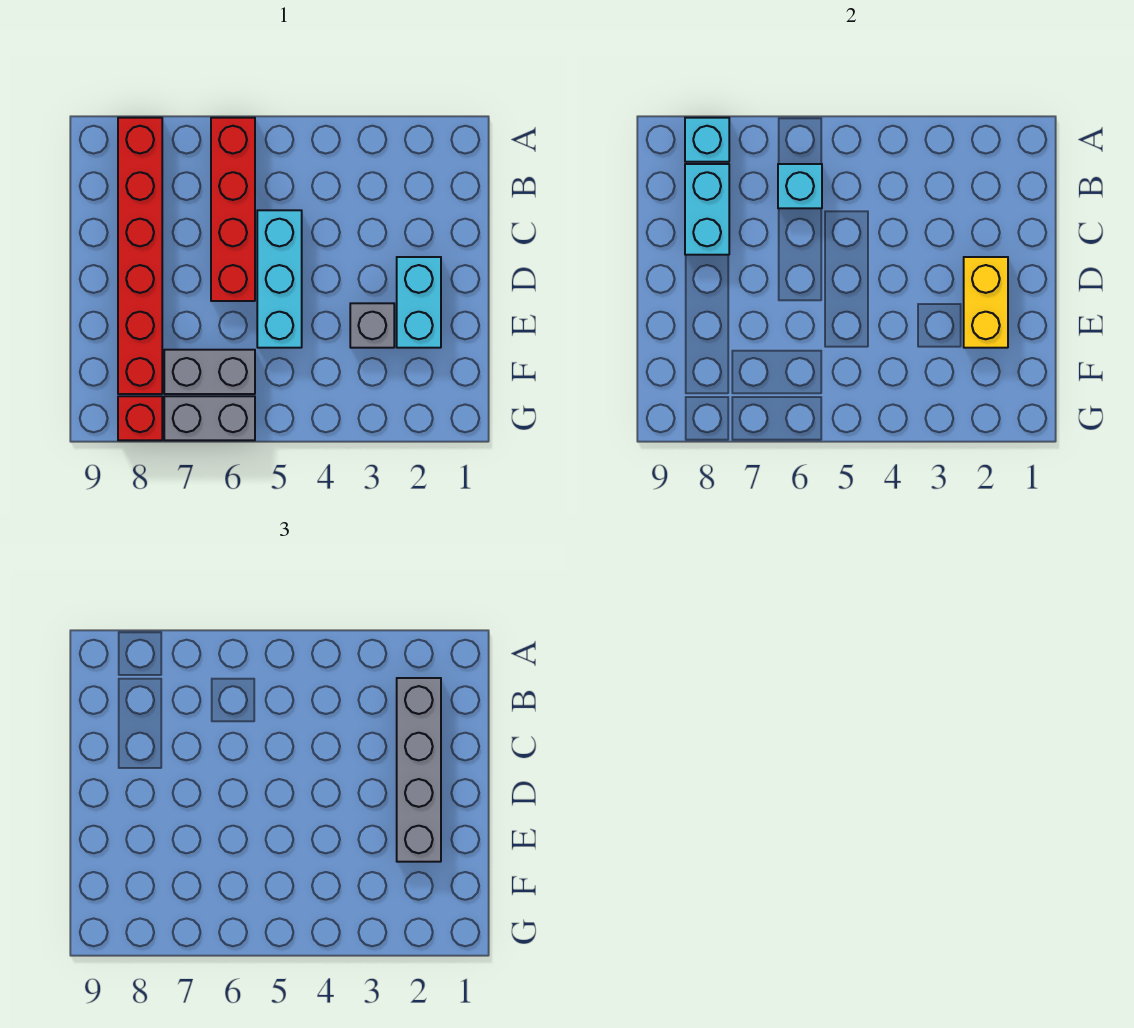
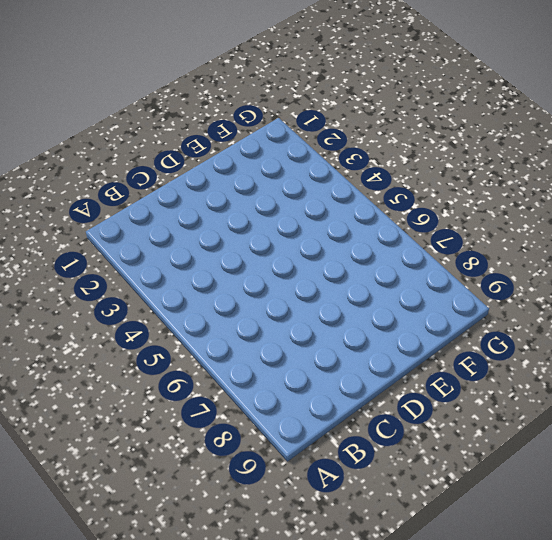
none -> red brick A6:D6 level 1
none -> red brick A8:F8 level 1
none -> cyan brick C5:E5 level 1

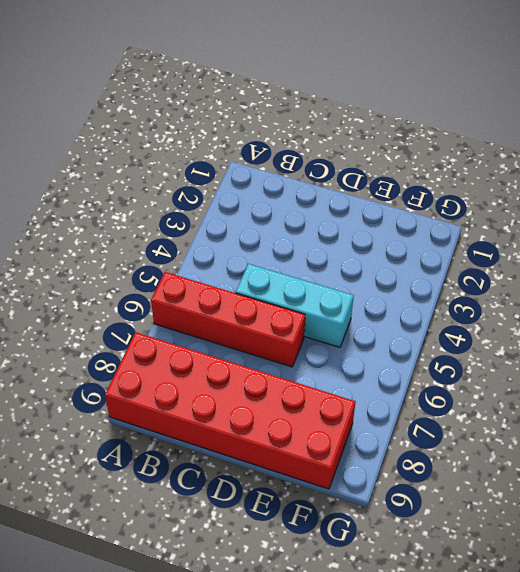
red brick A8:F9 level 1 -> red brick A8:F8 level 1
none -> cyan brick D2:E2 level 1
none -> grey brick E3 level 1
none -> grey brick F6:F7 level 1

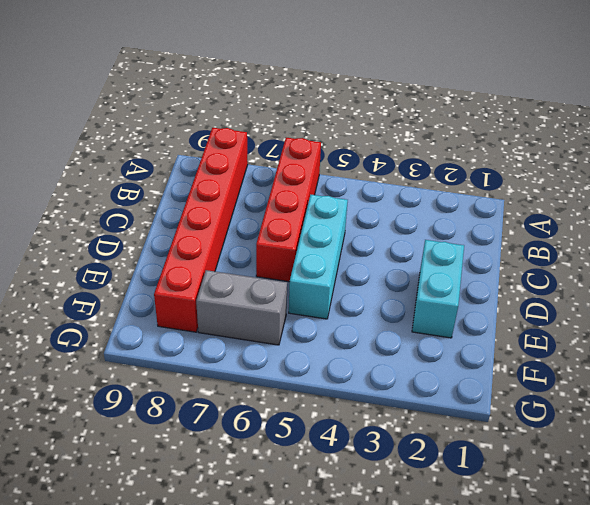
none -> grey brick E3 level 1
none -> grey brick G6:G7 level 1
none -> red brick G8 level 1

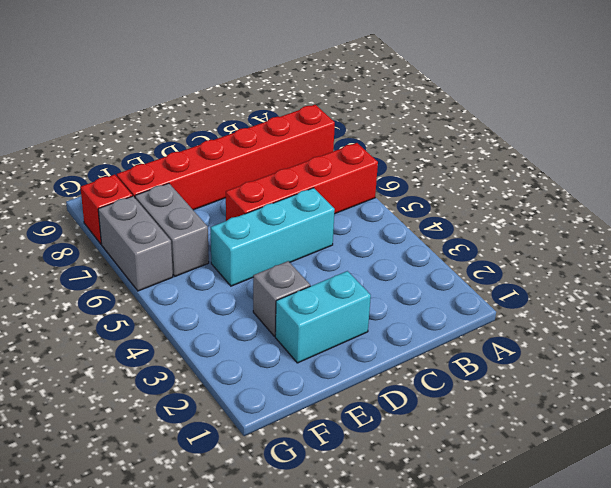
none -> cyan brick A8 level 2
none -> cyan brick B6 level 2
none -> cyan brick B8:C8 level 2

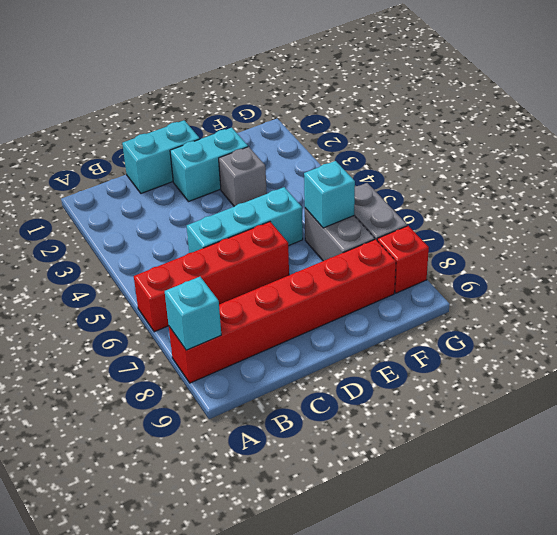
cyan brick C1:D1 level 1 -> cyan brick B8:C8 level 2
cyan brick F6 level 2 -> cyan brick B6 level 2
none -> yellow brick D2:E2 level 2
none -> grey brick B2:E2 level 3

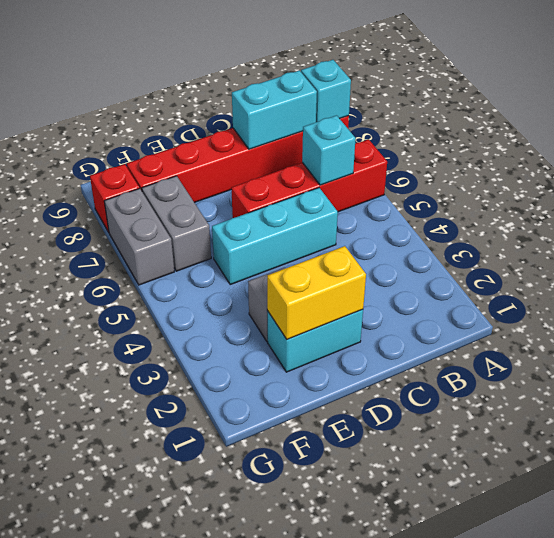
none -> grey brick B2:E2 level 3

